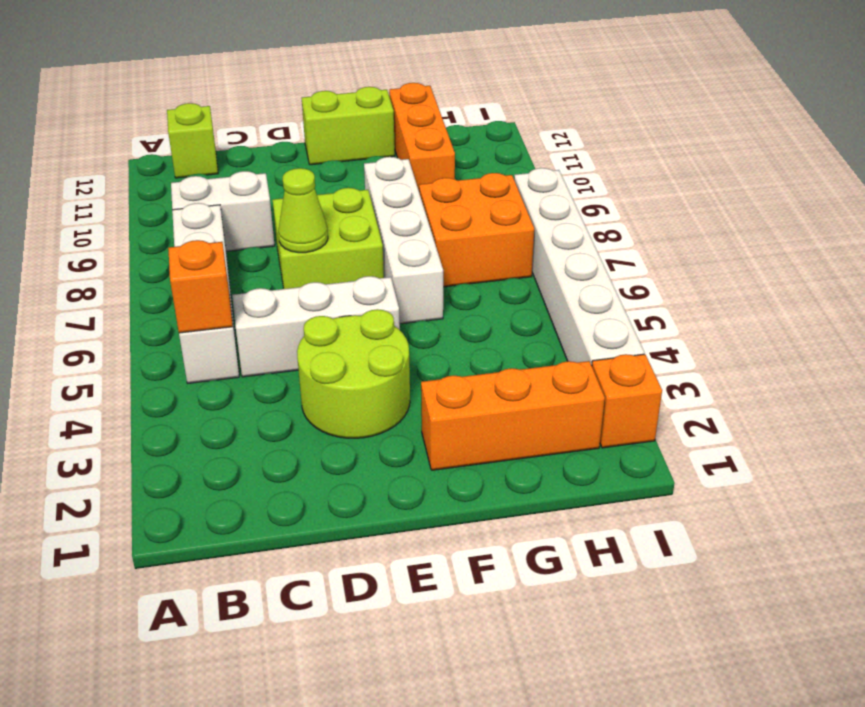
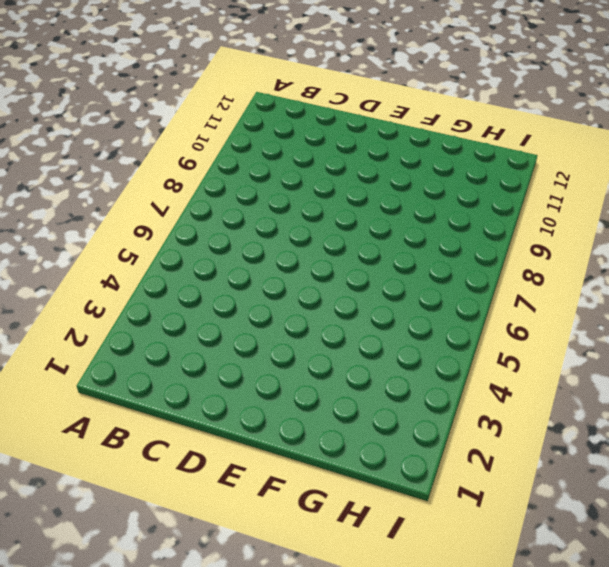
none -> white brick B5:B8 level 1
none -> white brick B9:C9 level 1
none -> lime brick B12 level 1

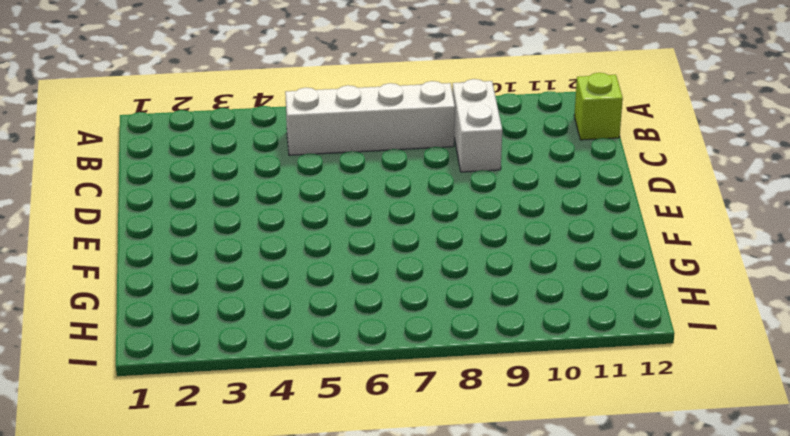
none -> white brick C5:E5 level 1
none -> lime round brick D3:E4 level 1
none -> lime brick D7:E8 level 1

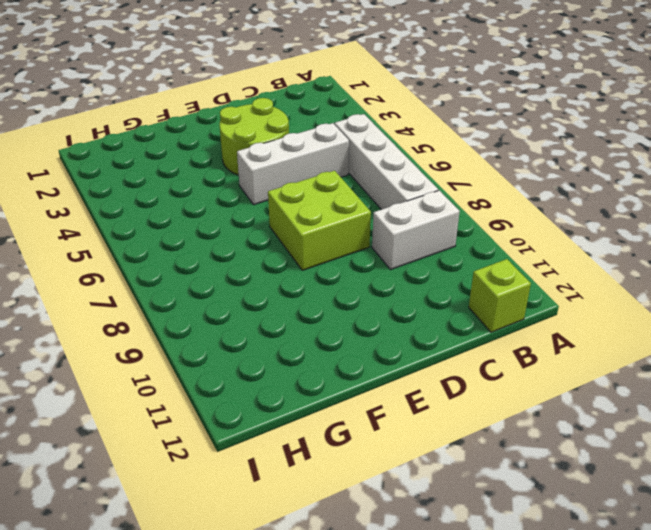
none -> lime brick E12:F12 level 1
none -> orange brick F2:H2 level 1
none -> white brick F6:F9 level 1

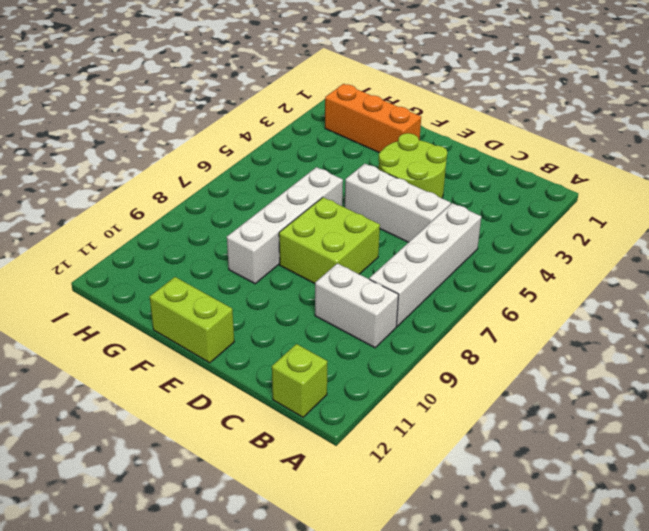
none -> orange brick G7:H8 level 1
none -> orange brick G10:G12 level 1
none -> orange brick I2 level 1

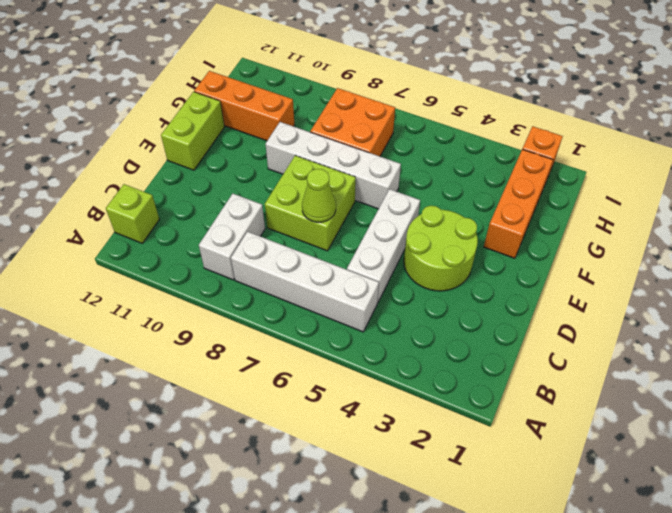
none -> white brick I3:I8 level 1
none -> orange brick B5 level 2

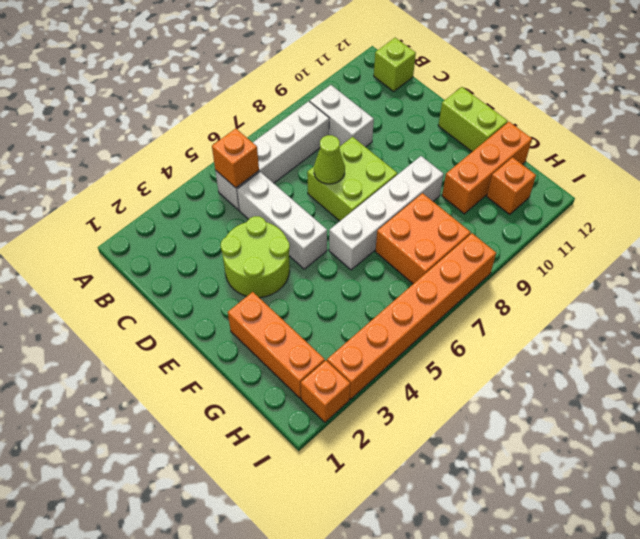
orange brick H11 level 1 -> none
orange brick I3:I8 level 1 -> white brick I3:I8 level 1

